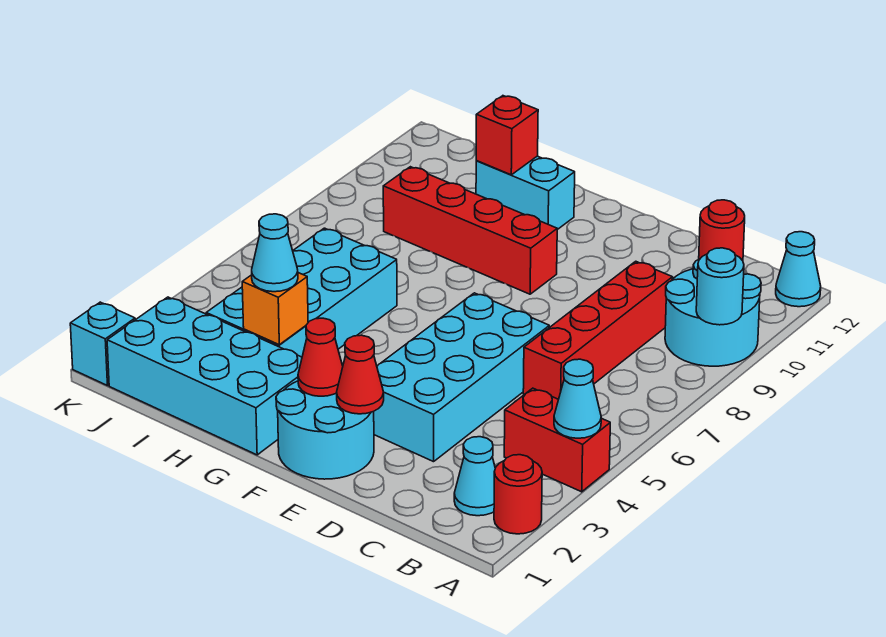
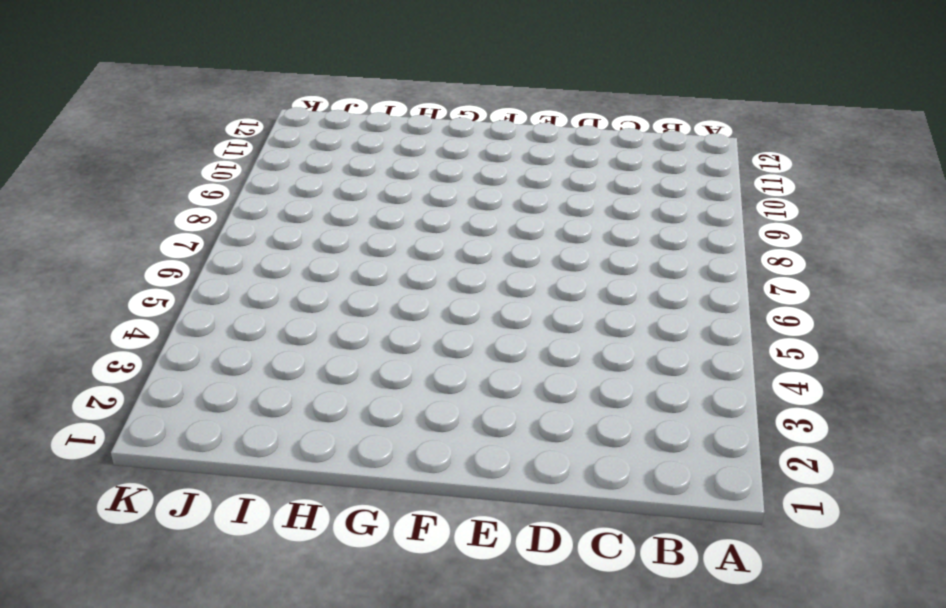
none -> red round brick A2 level 1
none -> red brick A4:B4 level 1
none -> cyan round brick A9:B10 level 1

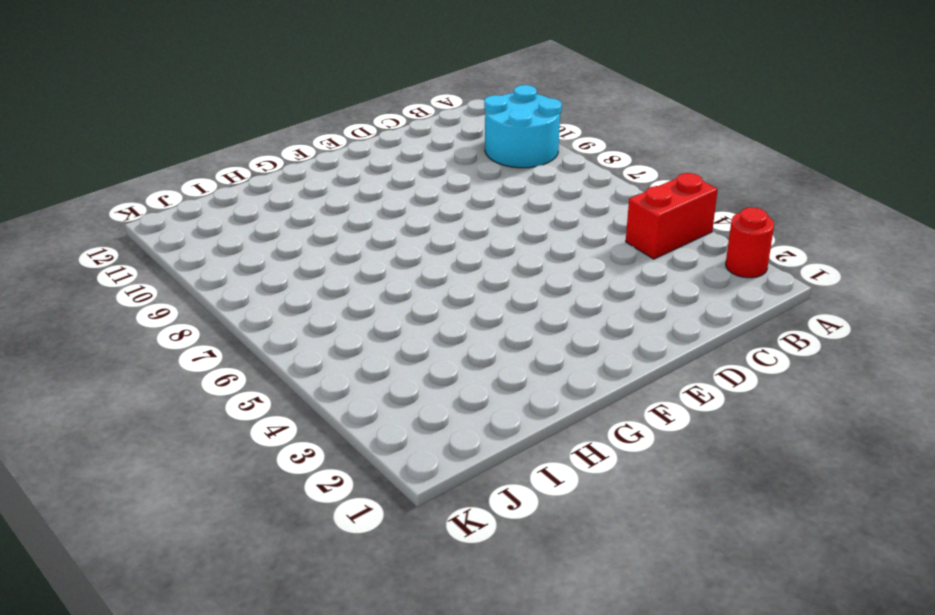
none -> cyan cone A12 level 1
none -> cyan cone B2 level 1
none -> red brick C6:C9 level 1

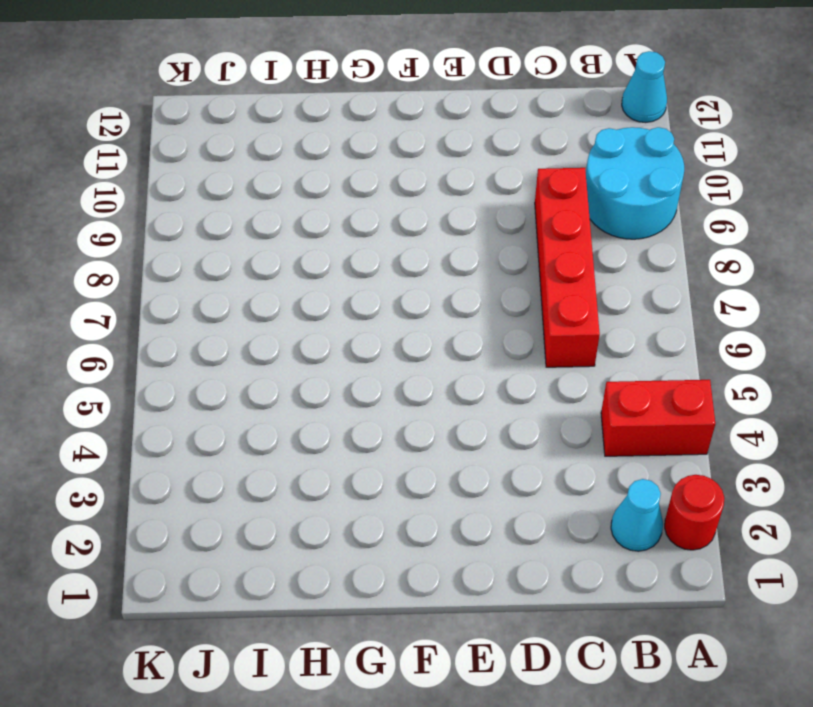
none -> red round brick C12 level 1
none -> cyan brick D3:E6 level 1
none -> cyan round brick E1:F2 level 1

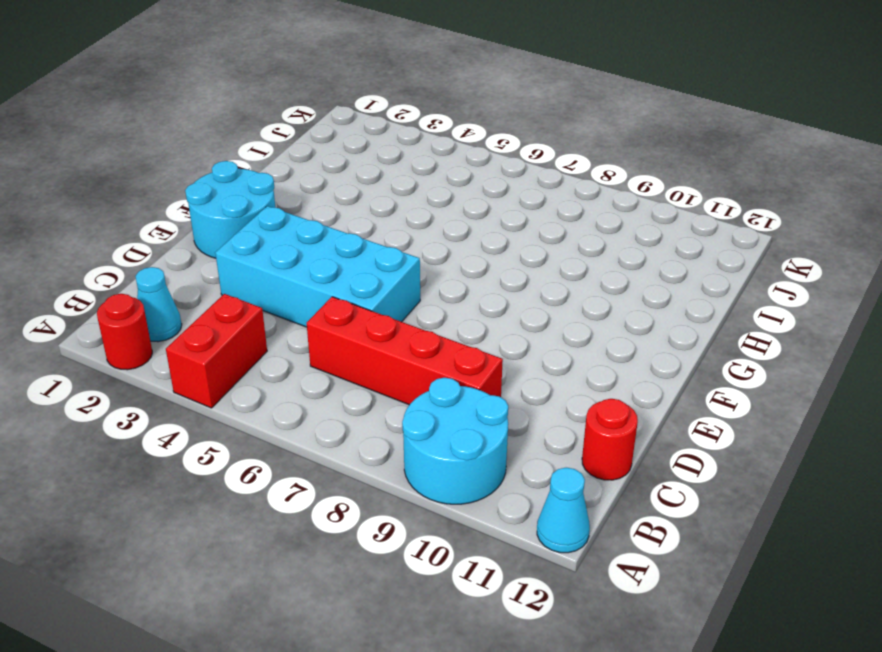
none -> red brick F9:I9 level 1
none -> cyan brick G1:J2 level 1
none -> cyan brick G11:H11 level 1

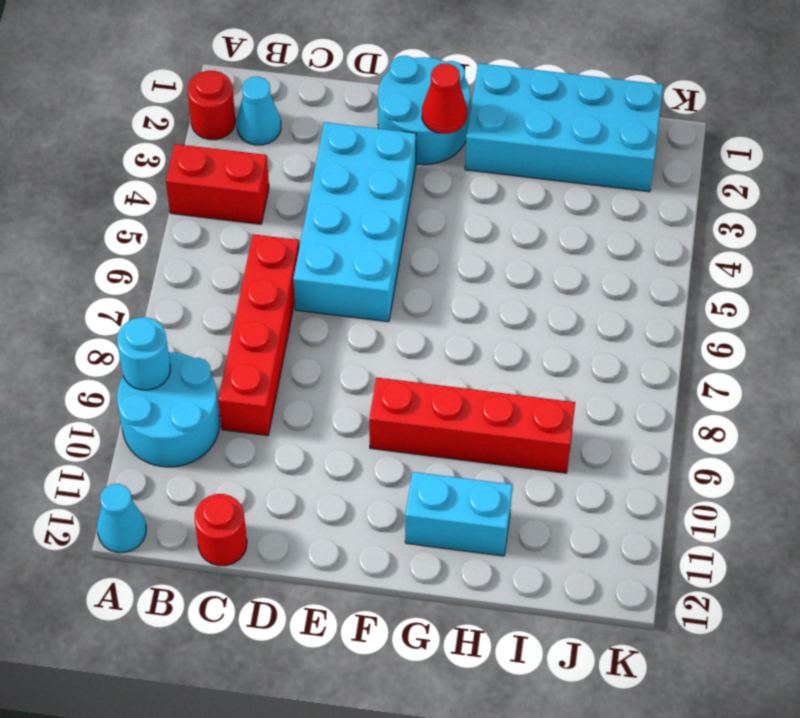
none -> cyan brick H3:I6 level 1
none -> cyan brick K1 level 1
none -> cyan cone A4 level 2

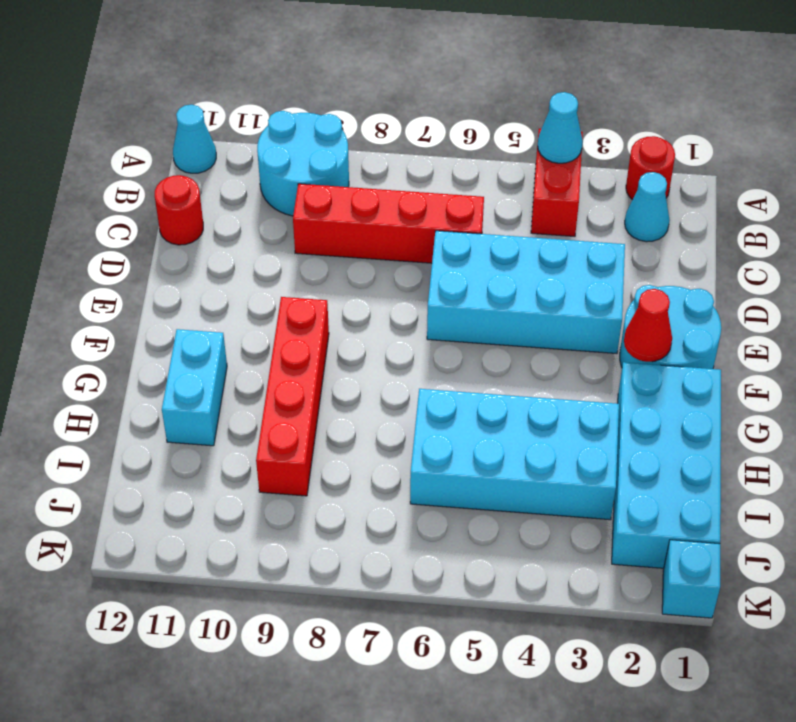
none -> cyan round brick A9 level 2
none -> red cone E2 level 2
none -> orange brick H3 level 2

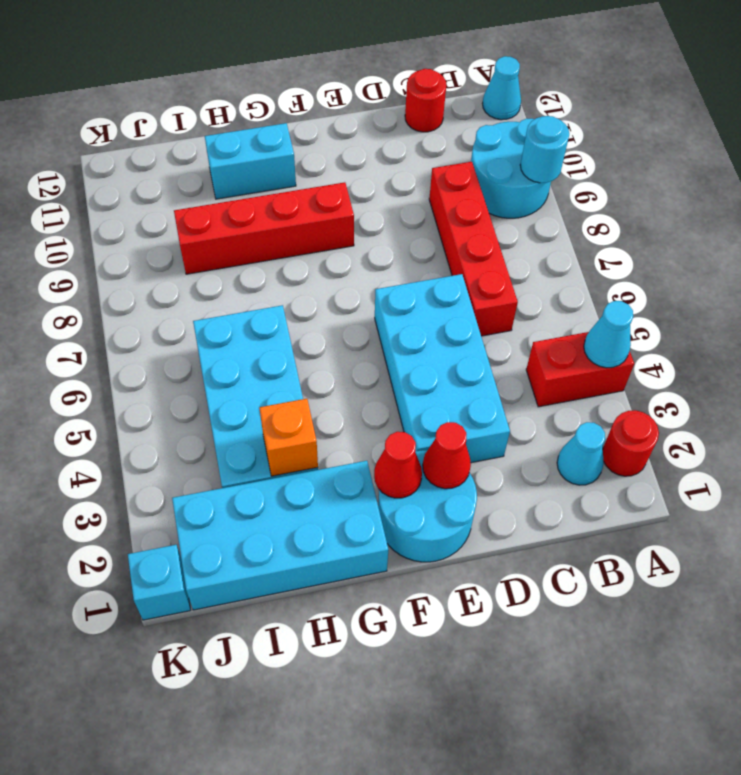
none -> red brick H11 level 2
none -> cyan cone H3 level 3

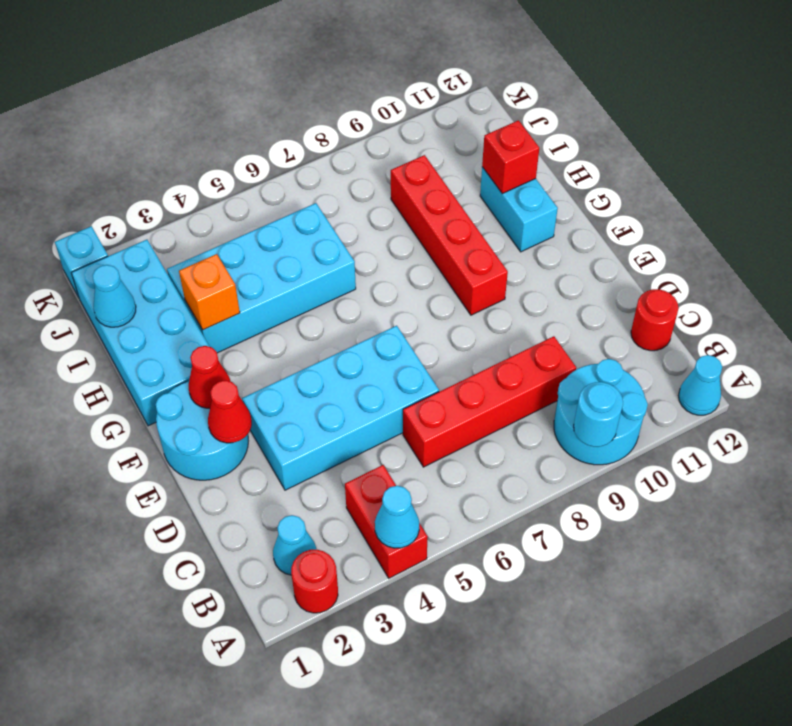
cyan cone I1 level 2 -> cyan cone H3 level 3

